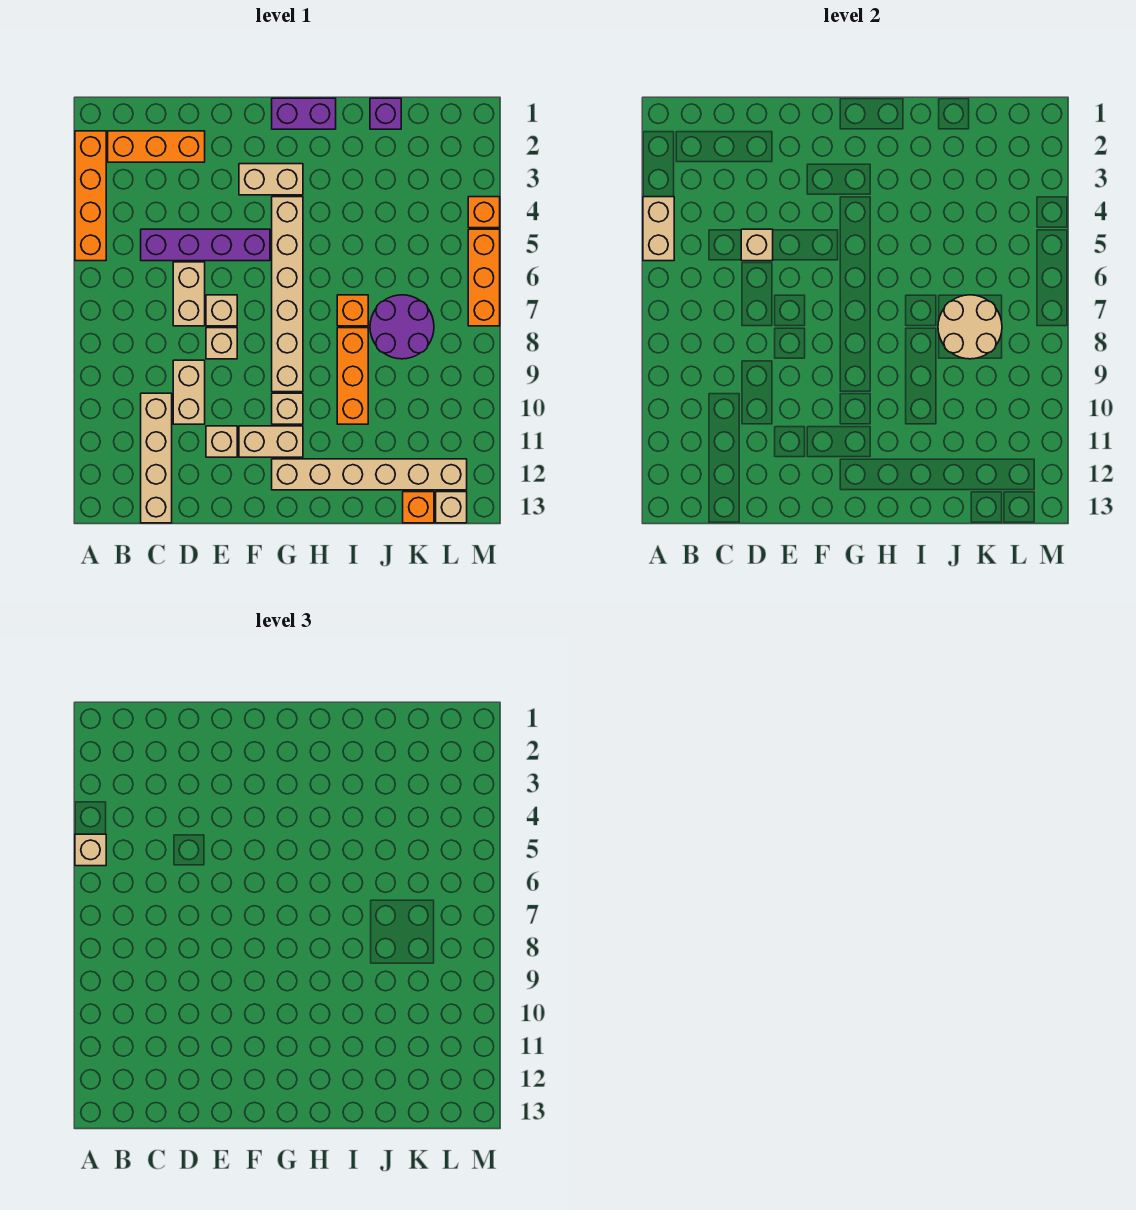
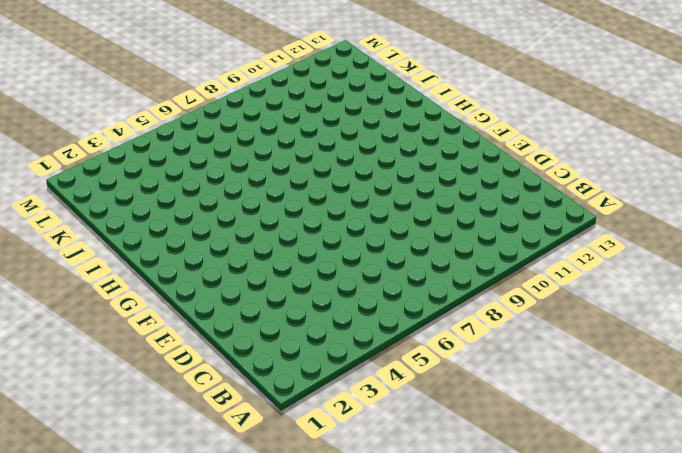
none -> orange brick A2:A5 level 1
none -> orange brick B2:D2 level 1
none -> purple brick C5:F5 level 1

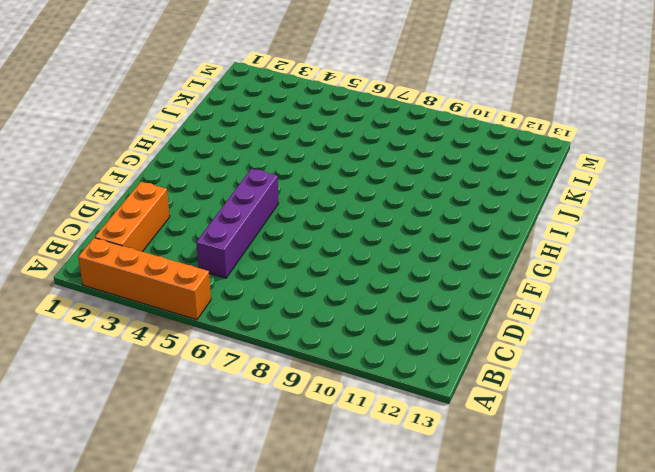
none -> tan brick C10:C13 level 1
none -> tan brick D6:D7 level 1
none -> tan brick D9:D10 level 1

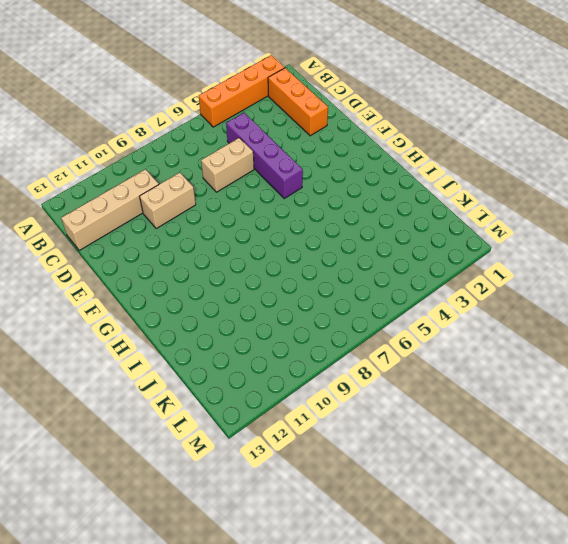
none -> tan brick E7 level 1
none -> tan brick E8 level 1
none -> tan brick E11 level 1

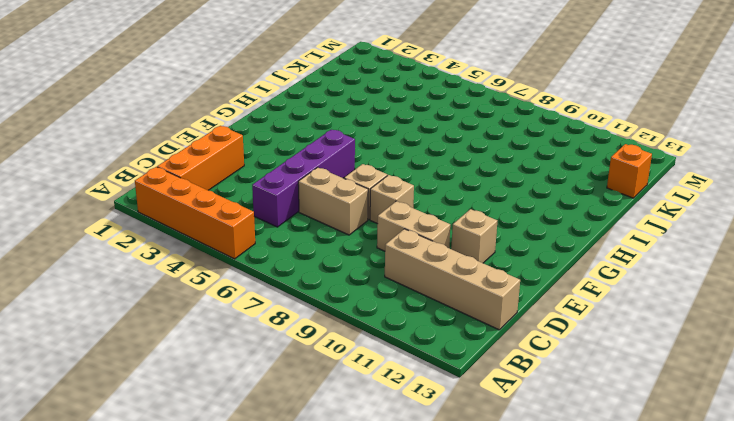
none -> tan brick F3:G3 level 1
none -> tan brick F11:G11 level 1
none -> purple brick G1:H1 level 1

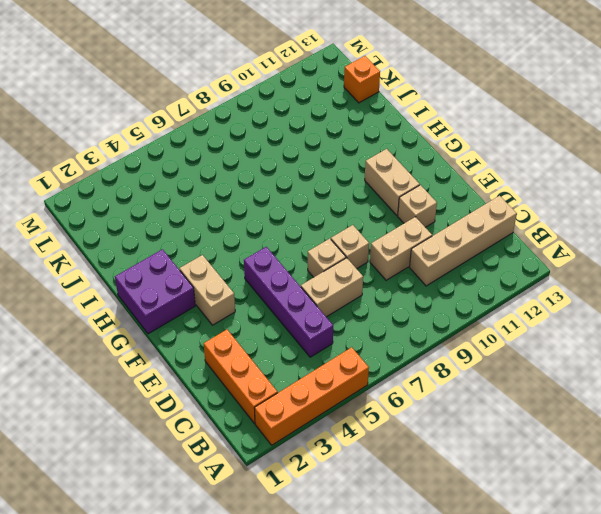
purple brick G1:H2 level 1 -> purple brick G1:H1 level 1
none -> tan brick G4:G9 level 1
none -> tan brick G10 level 1
none -> tan brick G12:L12 level 1

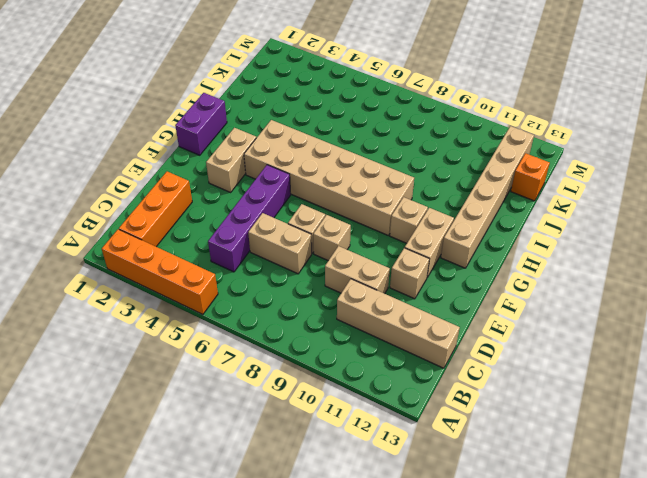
tan brick G4:H9 level 1 -> tan brick G4:G9 level 1
none -> orange brick I7 level 1
none -> orange brick I8:I10 level 1
none -> purple brick J1 level 1

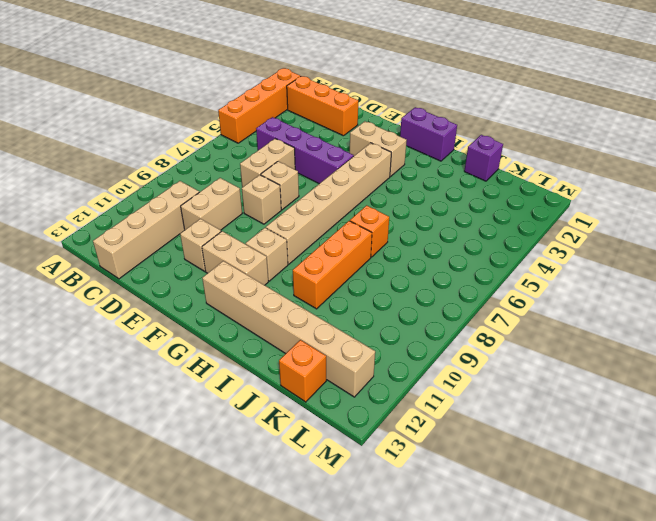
none -> purple round brick J7:K8 level 1
none -> tan brick L13 level 1
none -> orange brick M4 level 1

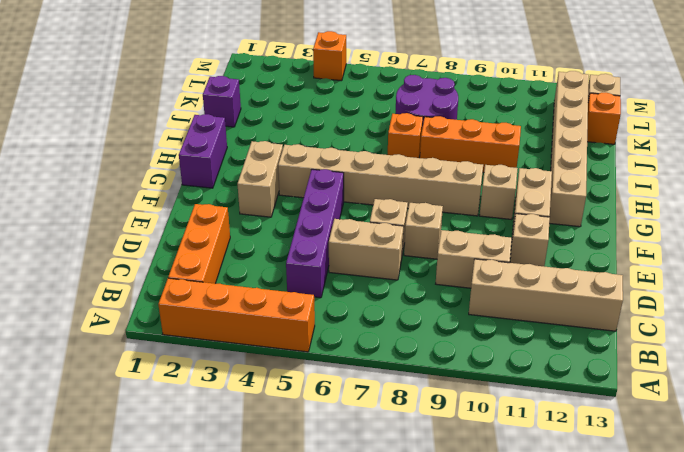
none -> orange brick M5:M7 level 1
none -> tan brick A4:A5 level 2
none -> tan brick D5 level 2

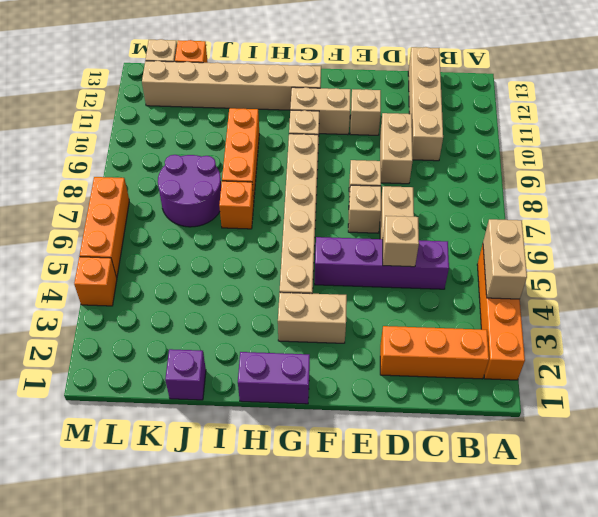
none -> tan round brick J7:K8 level 2
none -> tan brick A5 level 3

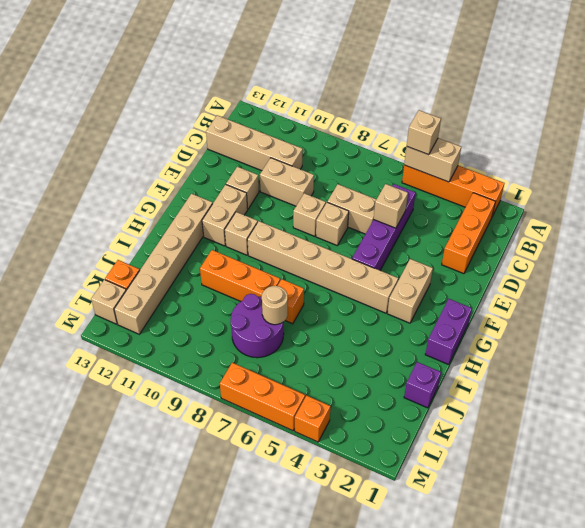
tan round brick J7 level 2 -> tan round brick J7:K8 level 2

